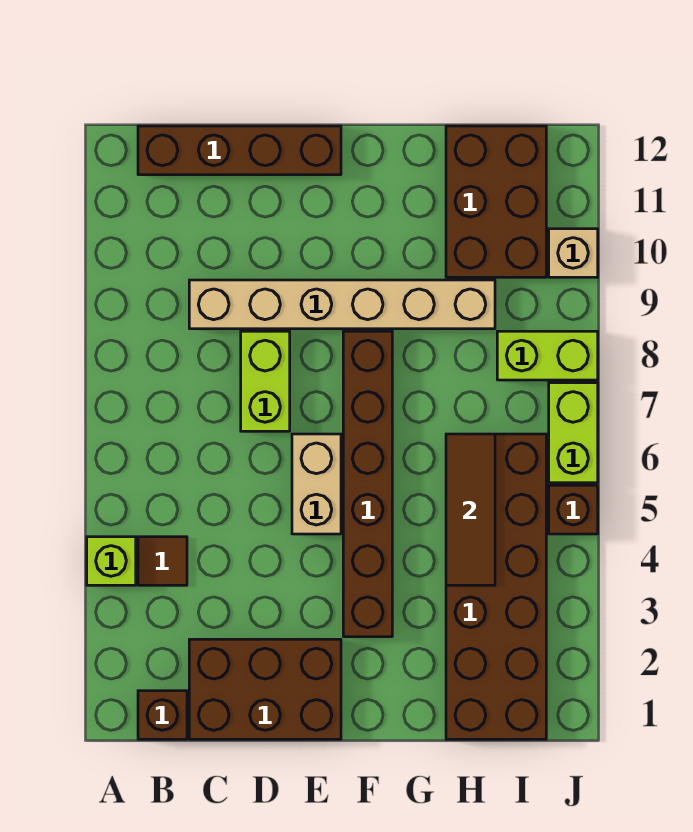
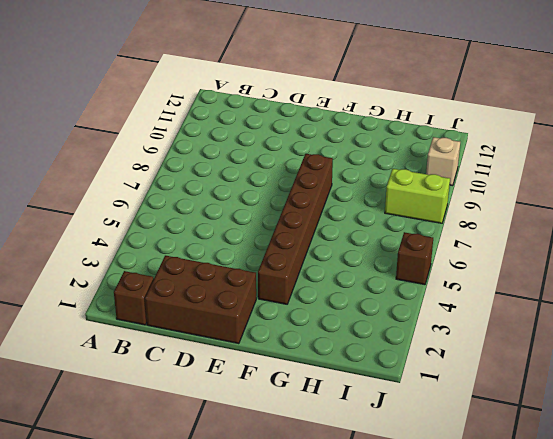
none -> lime brick A4 level 1
none -> brown tile B4 level 1
none -> brown brick B12:E12 level 1

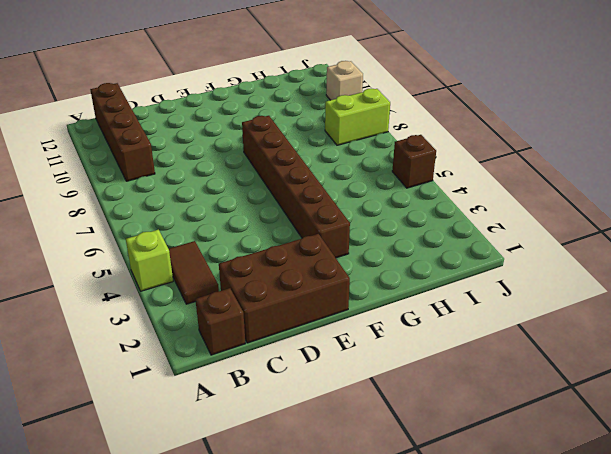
brown tile B3:B4 level 1 -> brown tile B4 level 1
brown brick B9:B12 level 1 -> brown brick B12:E12 level 1
none -> tan brick C9:H9 level 1
none -> lime brick D7:D8 level 1
none -> tan brick E5:E6 level 1

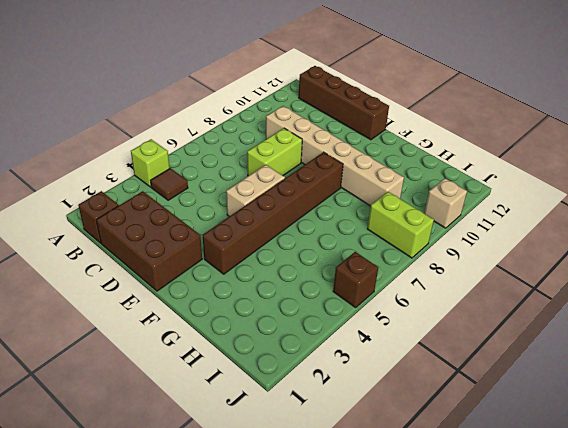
none -> brown brick H1:I6 level 1
none -> brown brick H10:I12 level 1
none -> lime brick J6:J7 level 1

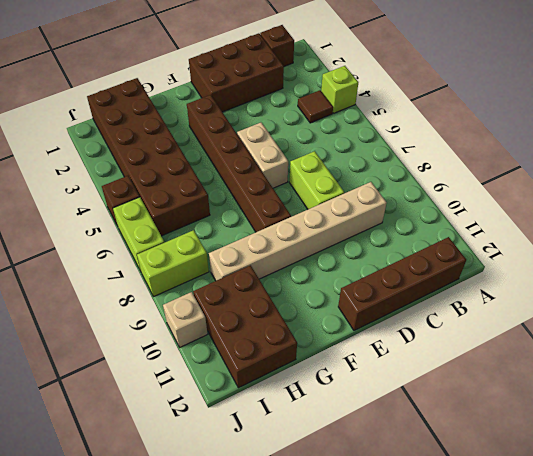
none -> brown tile H4:H6 level 2

